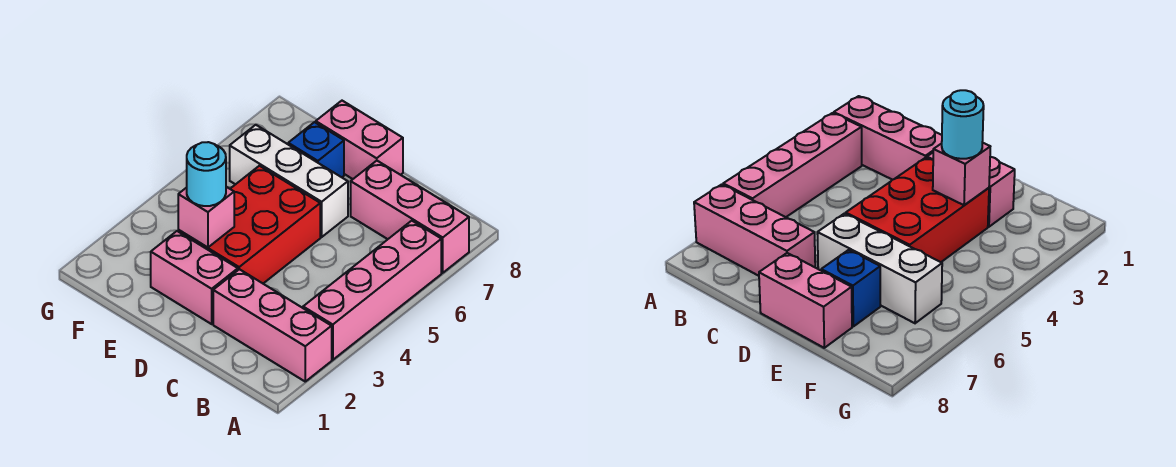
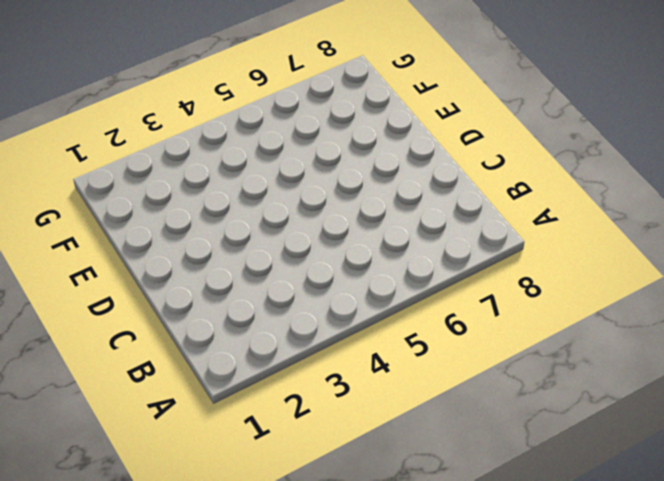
none -> pink brick A2:C2 level 1
none -> pink brick A3:A6 level 1

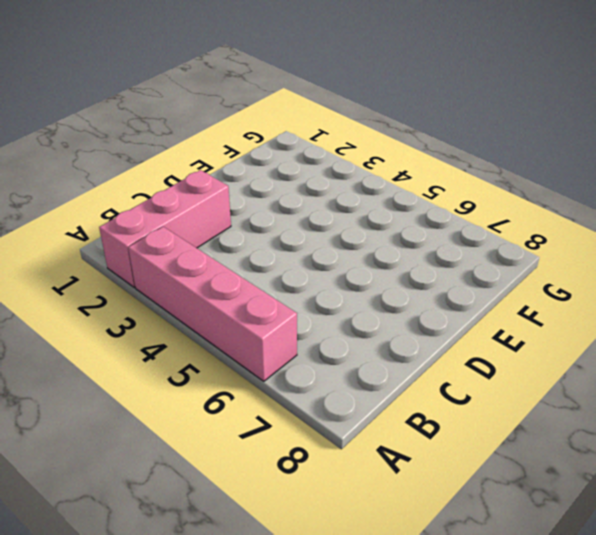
none -> pink brick A7:C7 level 1
none -> pink brick D2:E2 level 1

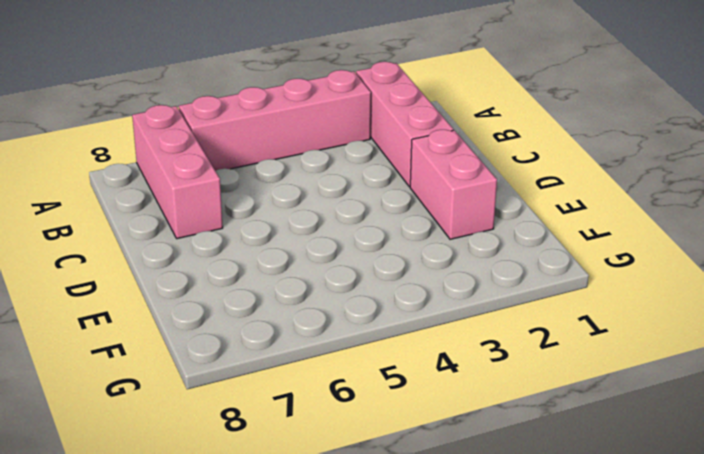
none -> red brick D3:E5 level 1
none -> white brick D6:F6 level 1

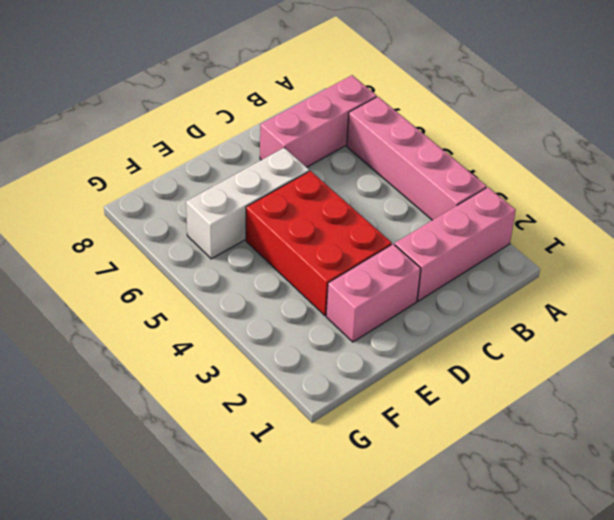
none -> pink brick D8:E8 level 1
none -> blue brick E7 level 1

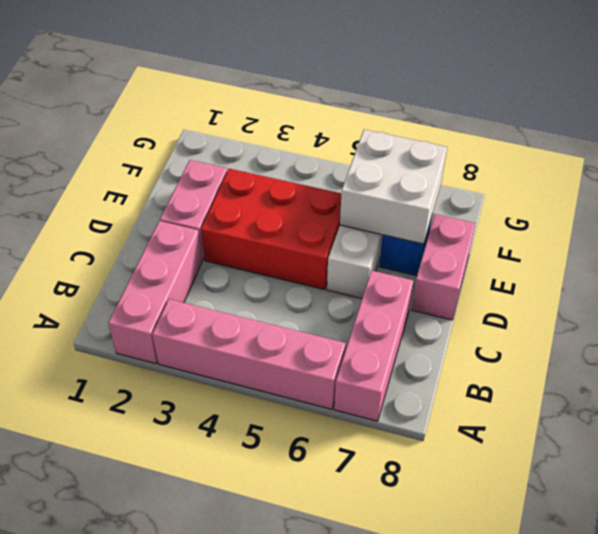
white brick E6:F7 level 2 -> none
none -> pink brick E3 level 2
none -> cyan round brick E3 level 3

